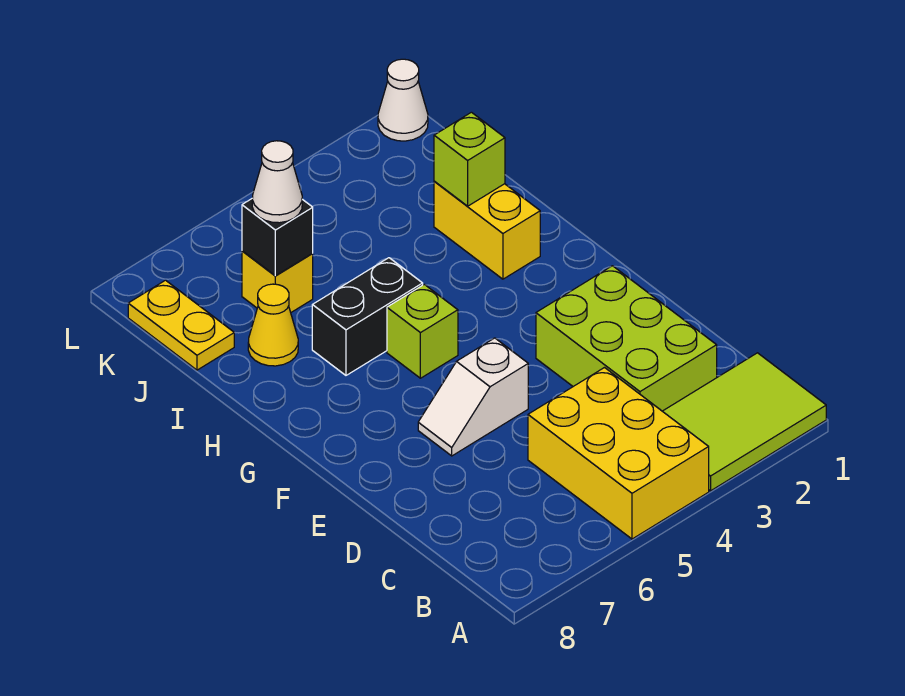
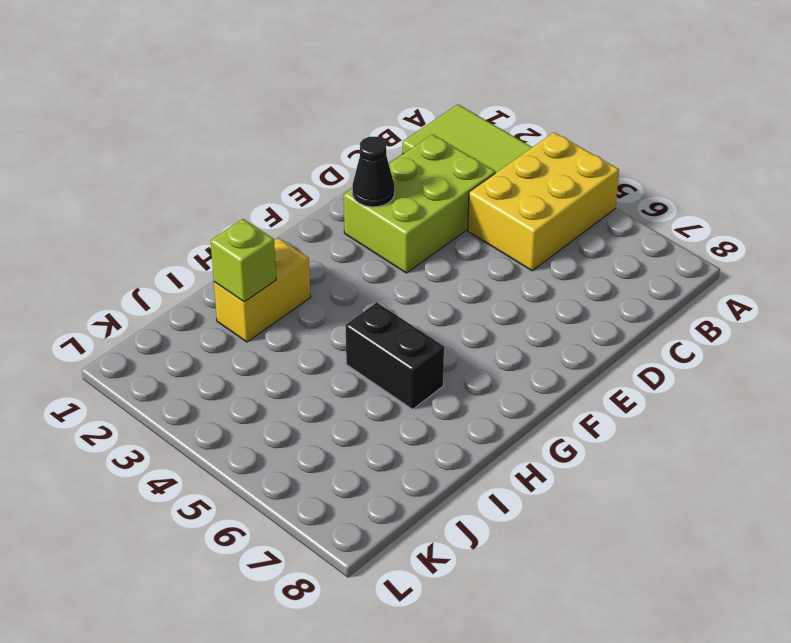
black cone E2 level 2 -> none
none -> white slope E5:E6 level 1 top 5
none -> lime brick G5 level 1
none -> yellow cone I7 level 1

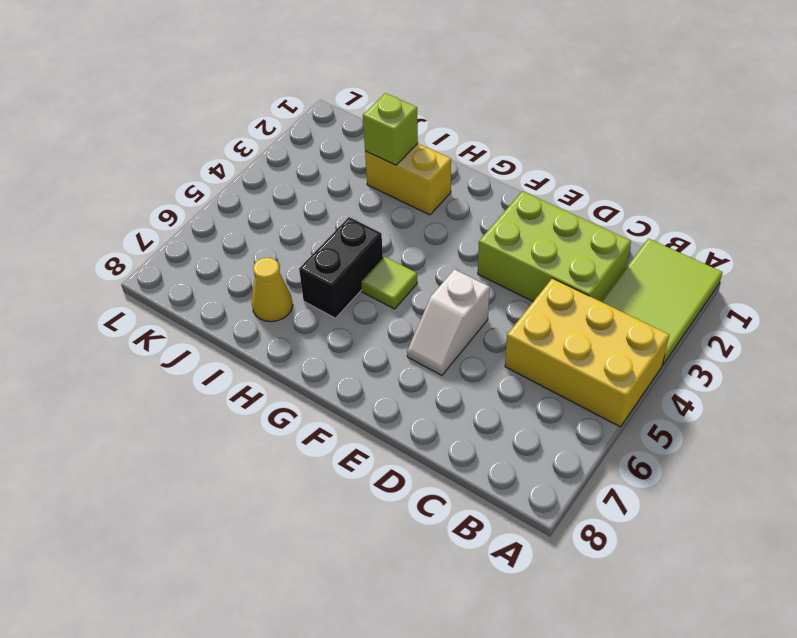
lime tile G5 level 1 -> lime brick G5 level 1
none -> yellow brick J6 level 1
none -> yellow plate J8:K8 level 1
none -> white cone L1 level 1

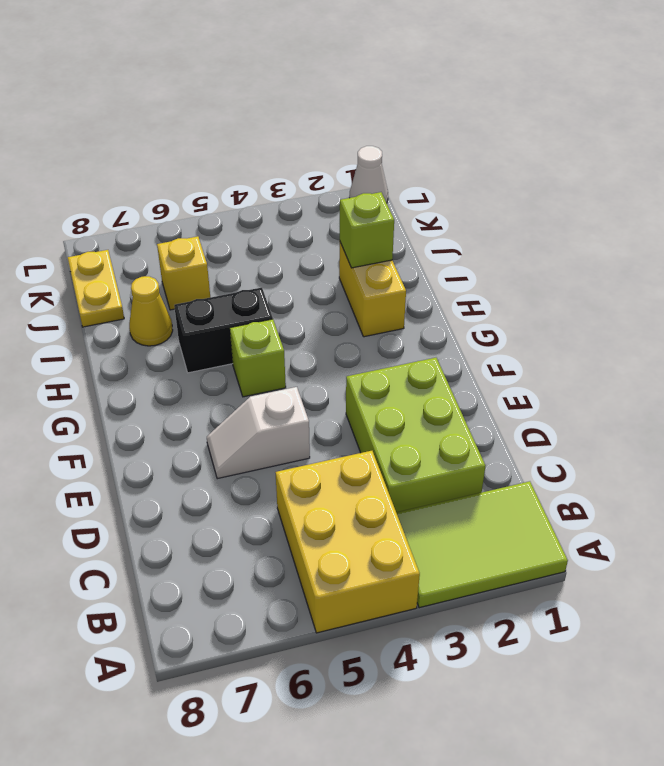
none -> black brick J6 level 2
none -> white cone J6 level 3

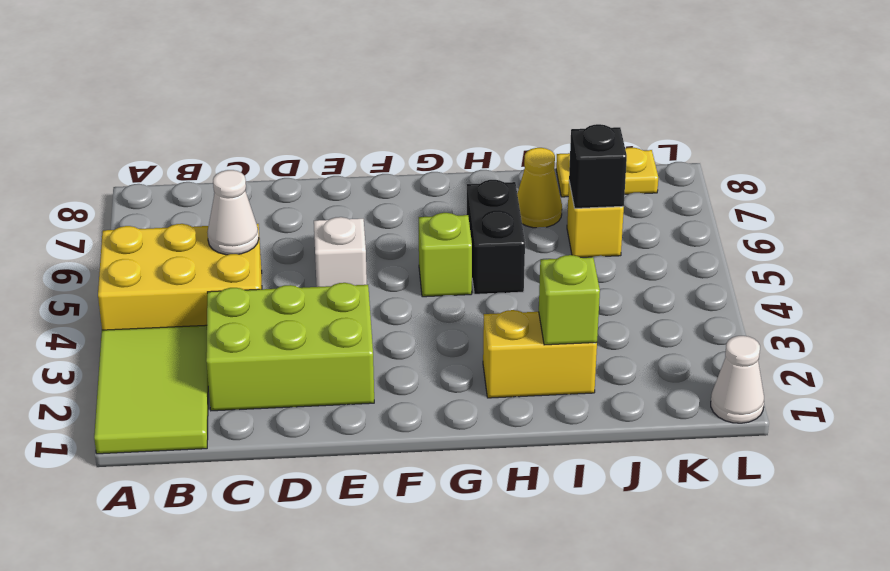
white cone C5 level 2 -> white cone J6 level 3

